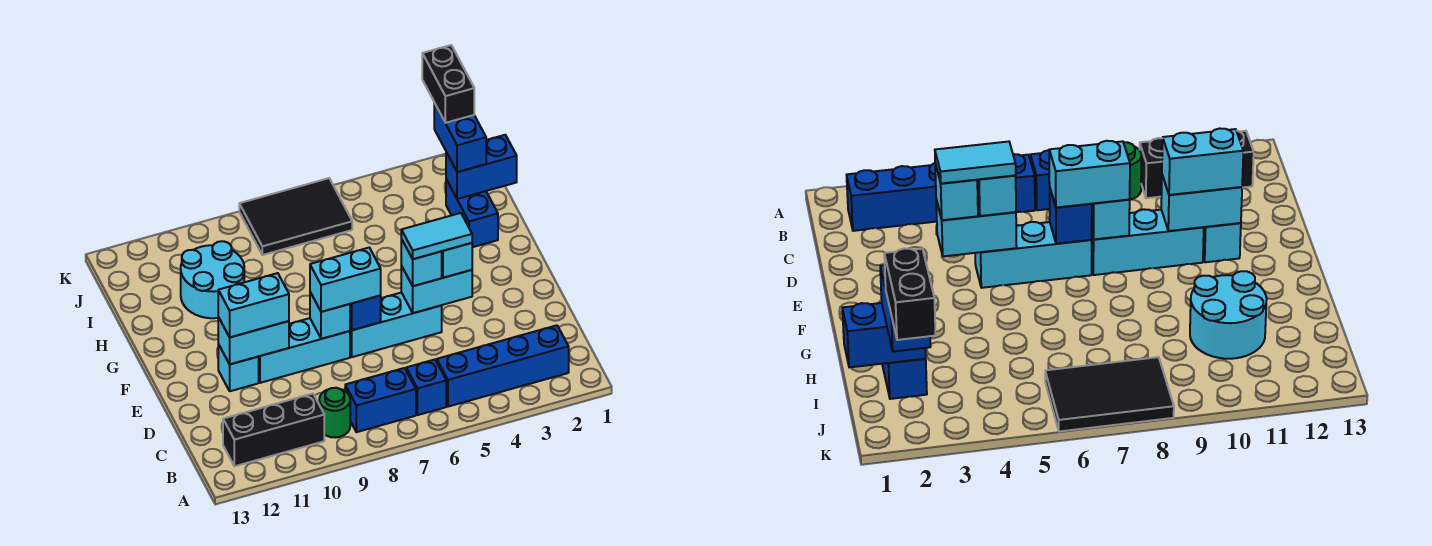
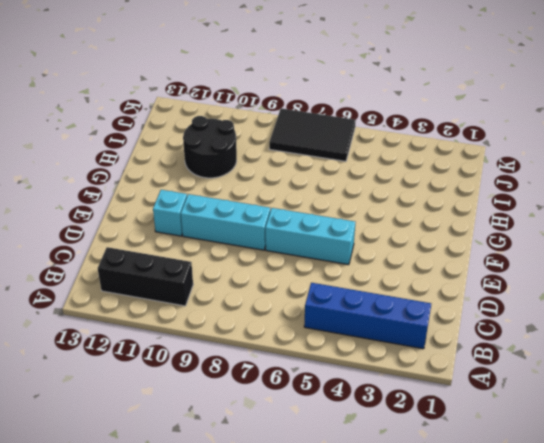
black round brick H10:I11 level 1 -> cyan round brick H10:I11 level 1
none -> blue brick B6 level 1
none -> blue brick B7:B8 level 1
none -> green round brick B9 level 1

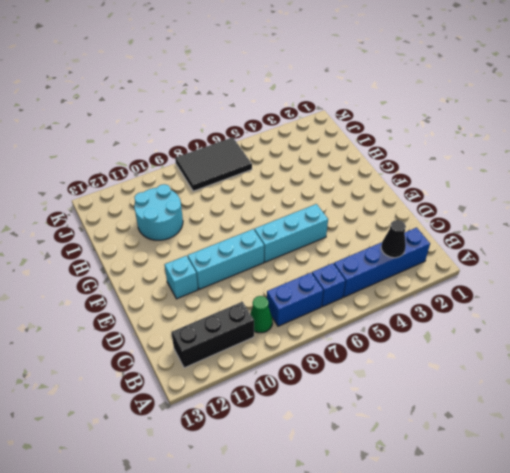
black cone B3 level 2 -> none
green cone B9 level 1 -> green round brick B9 level 1
none -> blue brick H2:I2 level 1
none -> cyan brick E4:E5 level 2
none -> blue brick E7 level 2

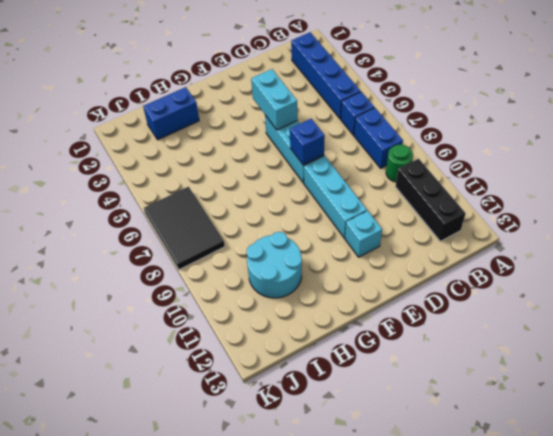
none -> cyan brick E8 level 2
none -> cyan brick E10:E11 level 2
none -> blue brick I1:I2 level 2

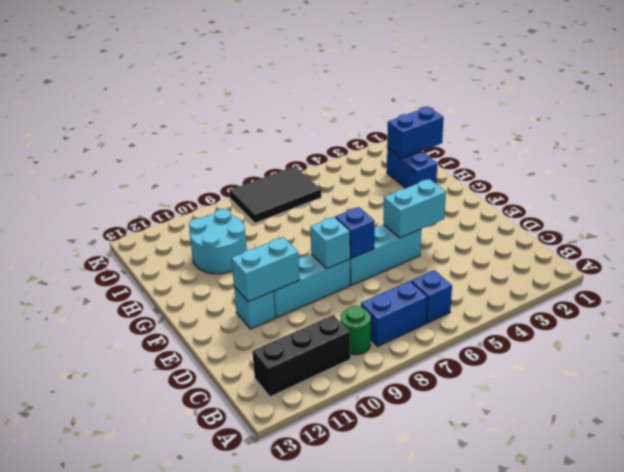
none -> blue brick B2:B5 level 1
none -> cyan brick E4 level 3
none -> cyan brick E5 level 3

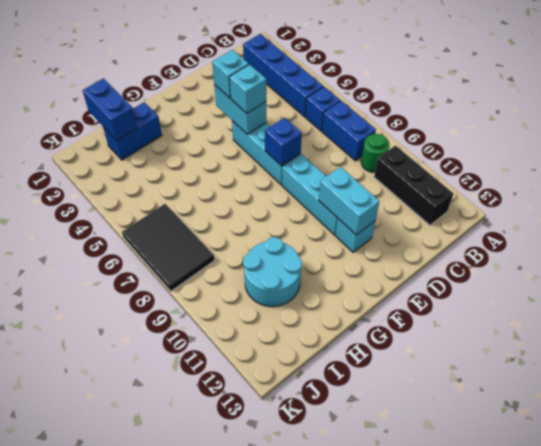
none -> cyan brick E8 level 2
none -> cyan brick E7:E8 level 3
none -> cyan brick E10:E11 level 3

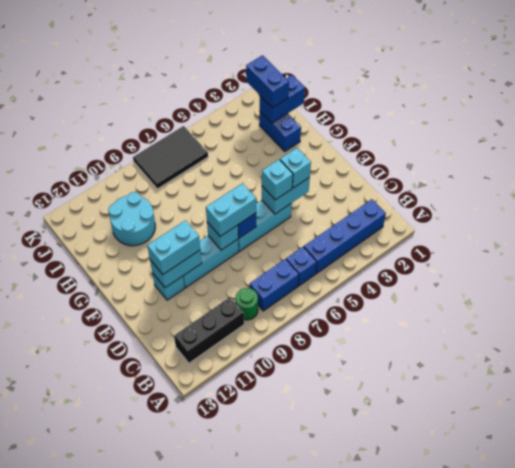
none -> cyan tile E4:E5 level 4
none -> black brick J2:K2 level 4

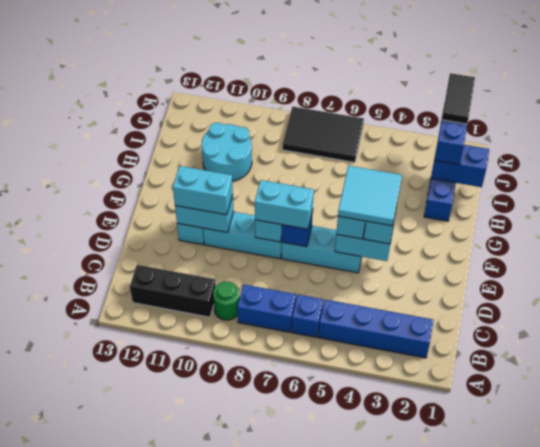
cyan tile E4:F5 level 4 -> cyan tile E4:E5 level 4
black tile J2:K2 level 4 -> black brick J2:K2 level 4

